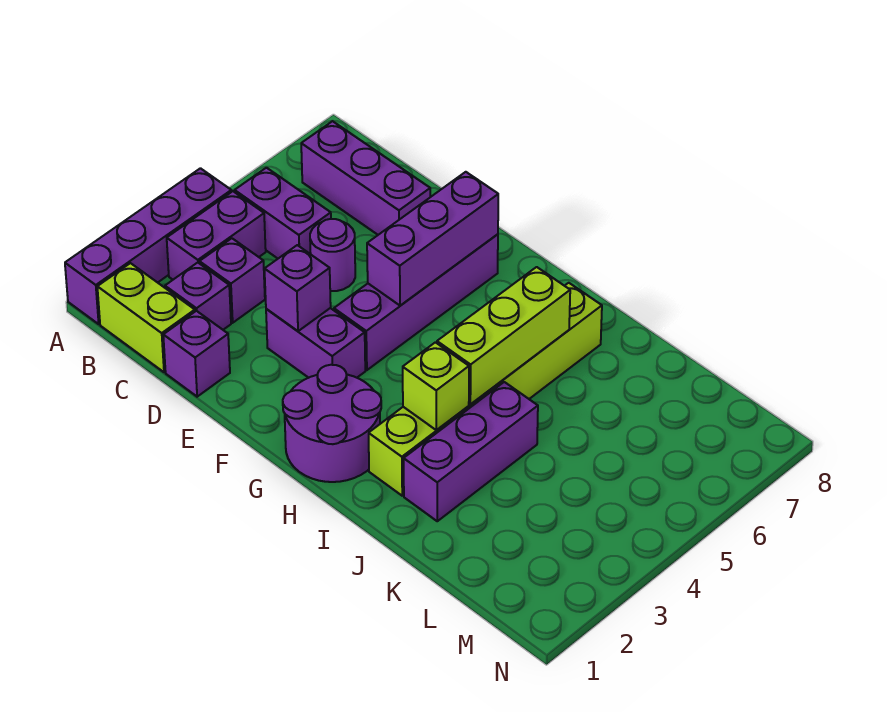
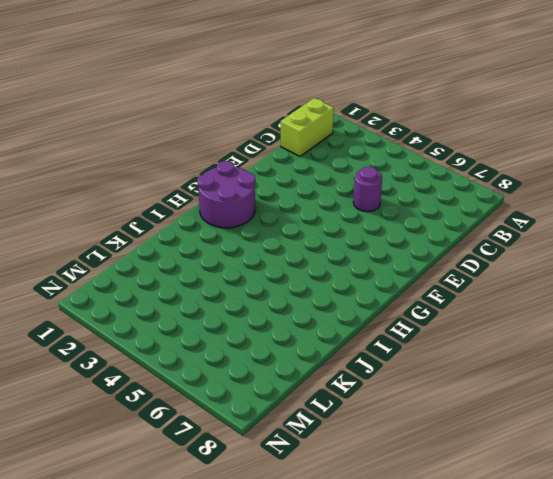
none -> purple brick A1:A4 level 1
none -> purple brick B3:B4 level 1
none -> purple brick B5:C5 level 1

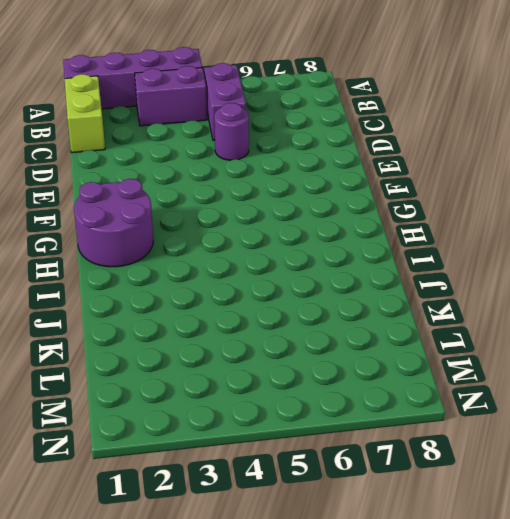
none -> purple brick B7:D7 level 1
none -> purple brick C2 level 1
none -> purple brick C3 level 1

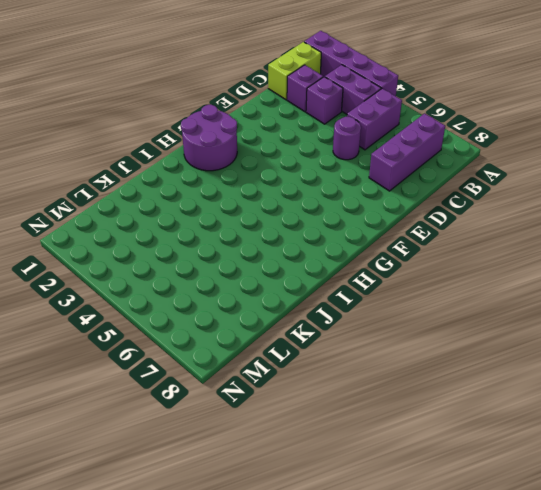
none -> purple brick D1 level 1
none -> purple brick E3:F3 level 1
none -> purple brick F4:F7 level 1

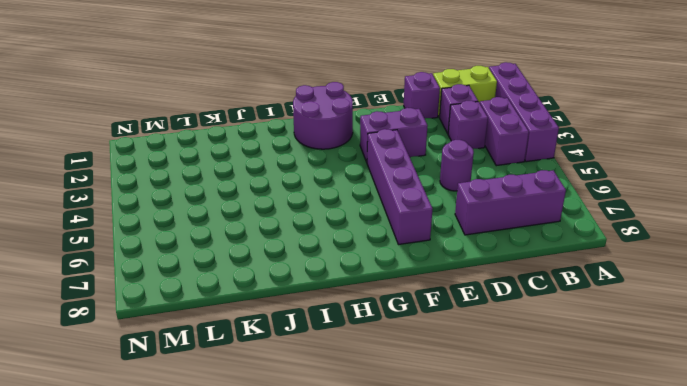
none -> purple brick B5:C5 level 1
none -> lime brick I2:I7 level 1
none -> purple brick J2:J4 level 1

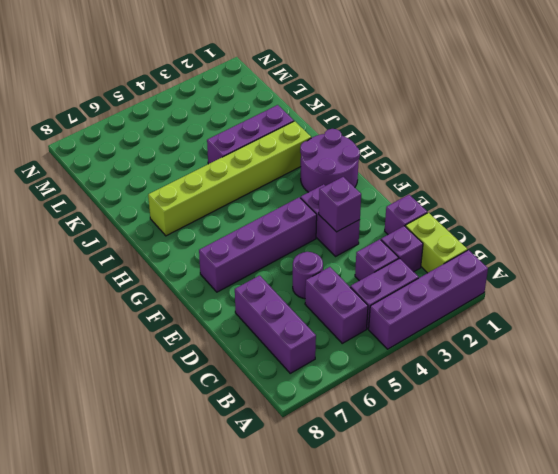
none -> purple brick F5:F7 level 2
none -> lime brick I3 level 2
none -> lime brick I4:I6 level 2

